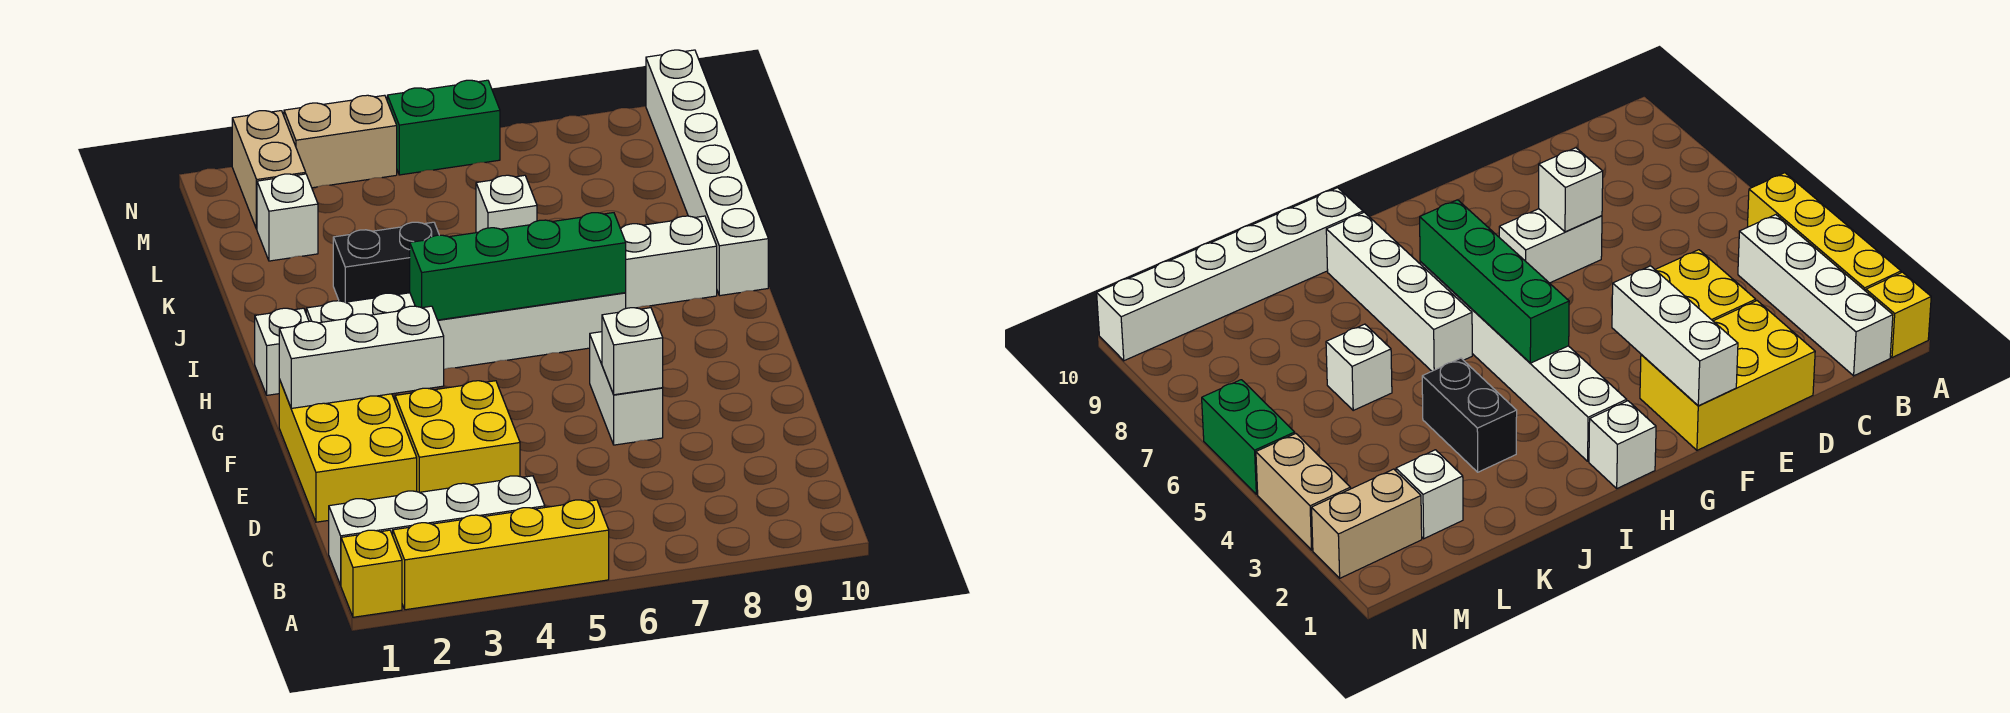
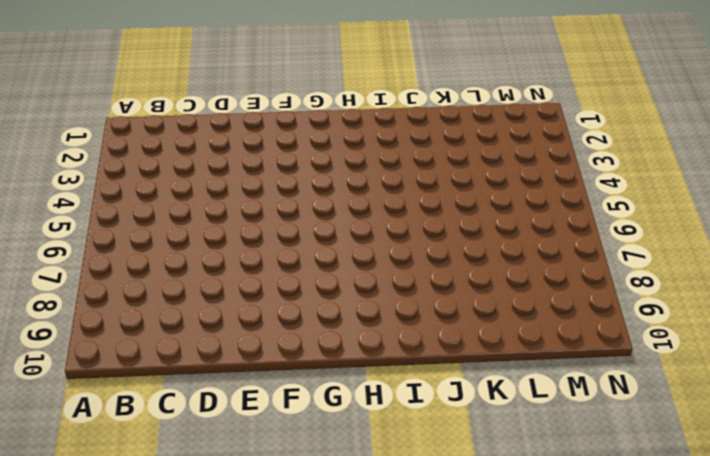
none -> yellow brick A1 level 1
none -> yellow brick A2:A5 level 1
none -> white brick B1:B4 level 1

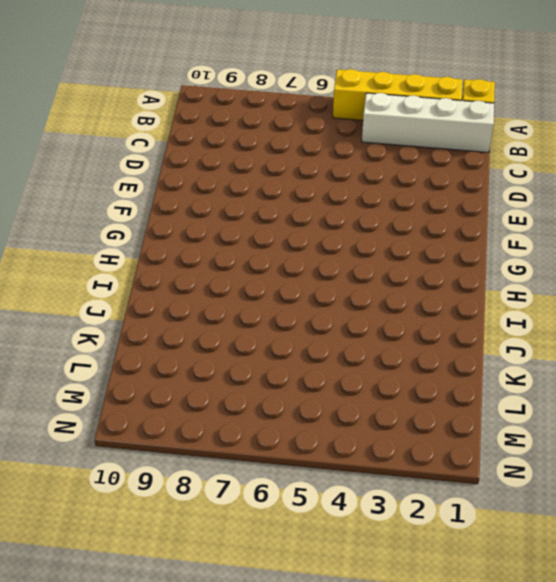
none -> yellow brick D1:F2 level 1
none -> yellow brick D3:E4 level 1
none -> white brick E7:F7 level 1

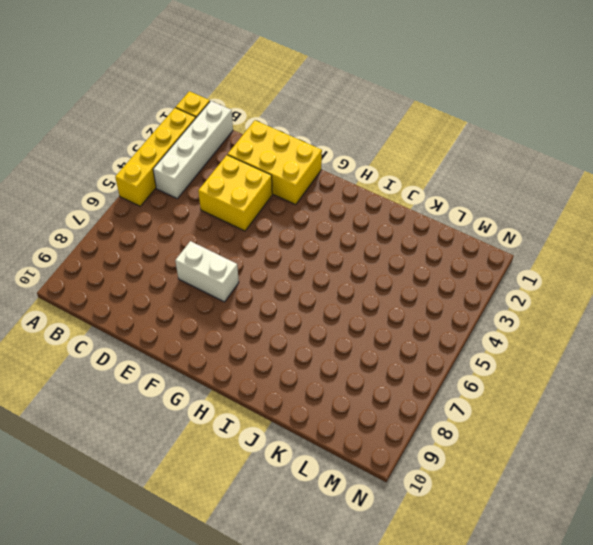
none -> white brick H1 level 1
none -> white brick H2:H7 level 1
none -> white brick I6:I9 level 1

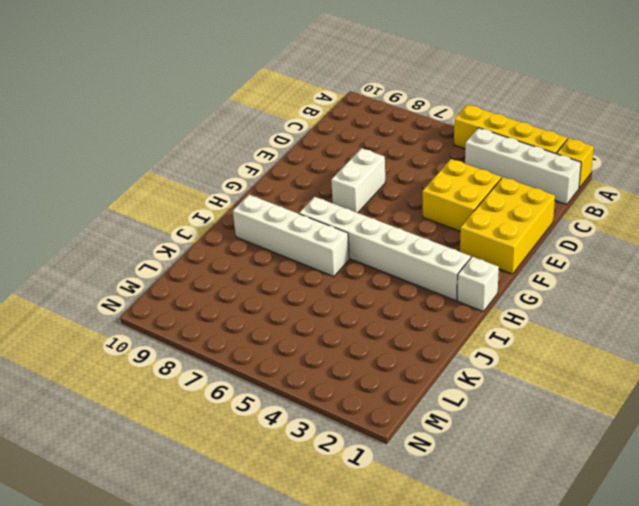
none -> white brick I10:N10 level 1
none -> black brick J3:J4 level 1
none -> white brick K6 level 1

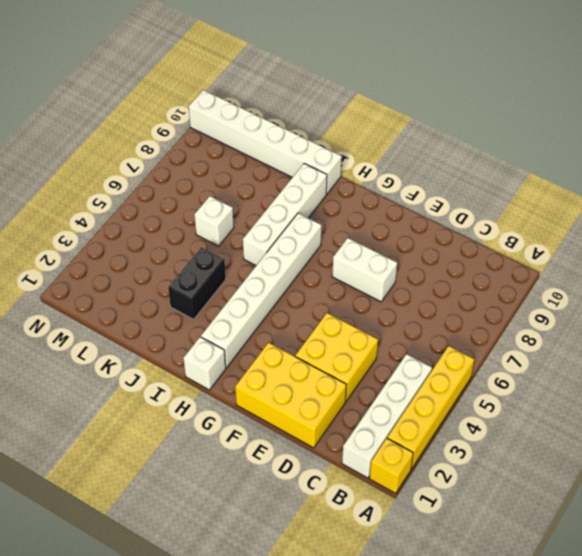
none -> white brick L2 level 1
none -> tan brick M2:N2 level 1
none -> tan brick N3:N4 level 1

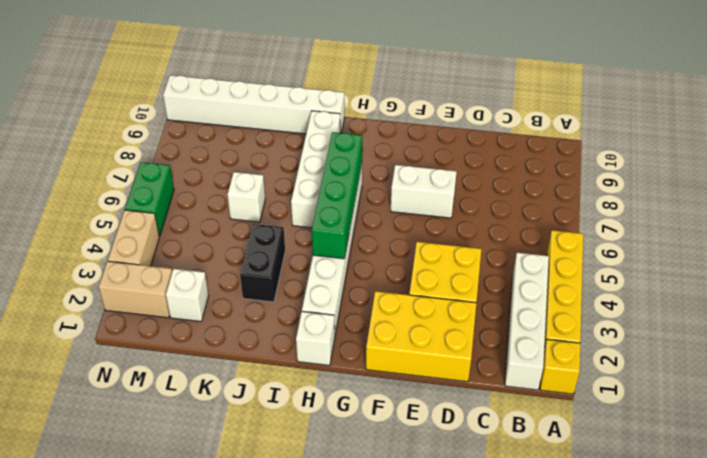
none -> white brick E7 level 2
none -> white brick F1:F3 level 2

